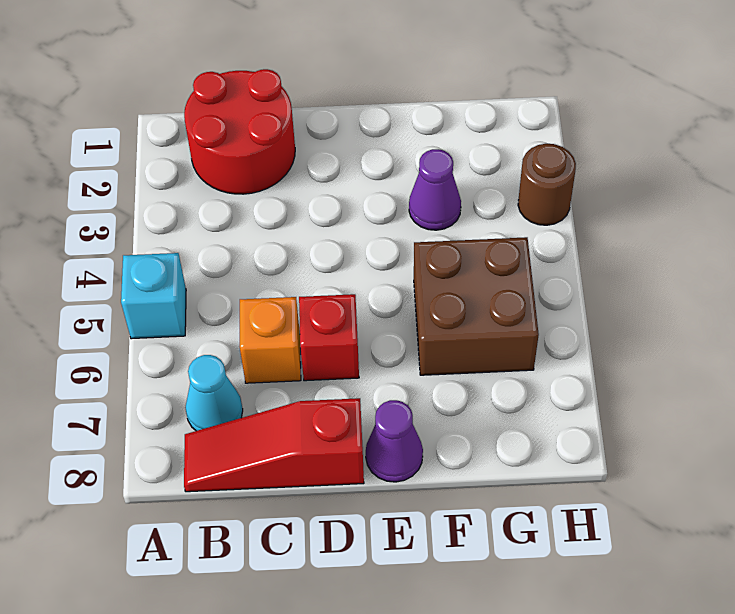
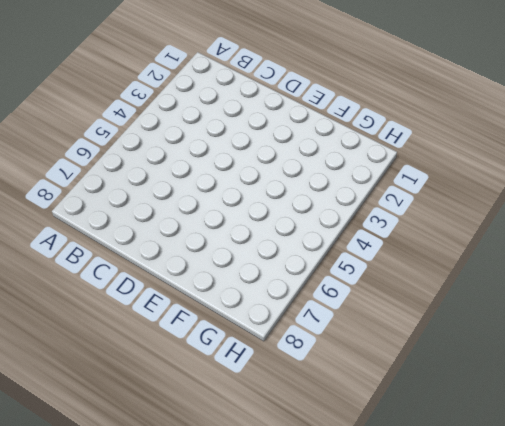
none -> cyan brick A5 level 1
none -> red round brick B1:C2 level 1

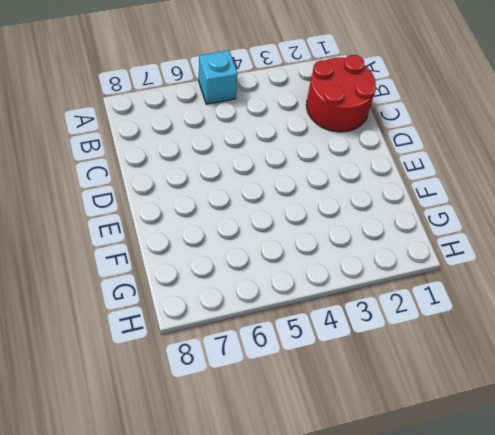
none -> cyan cone B7 level 1
none -> red slope B8:D8 level 1 top D

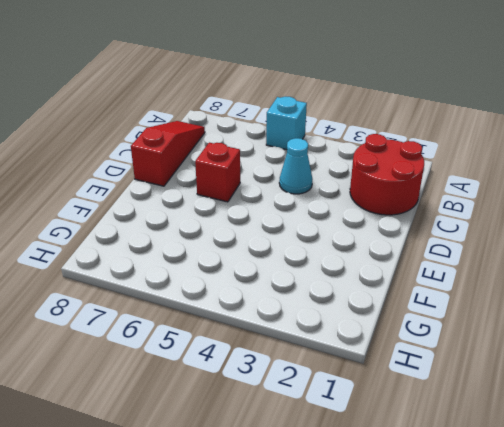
cyan cone C4 level 1 -> cyan cone B7 level 1
none -> orange brick C6 level 1
none -> purple cone E8 level 1

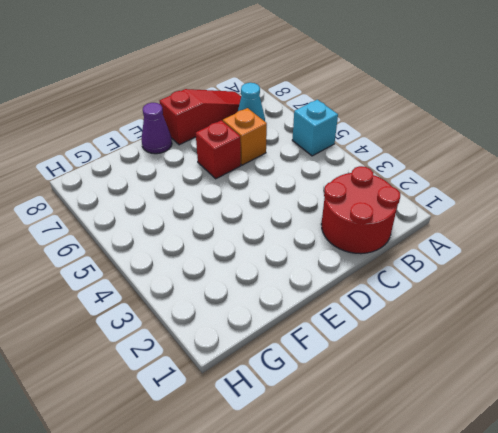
none -> purple cone F3 level 1
none -> brown brick F5:G6 level 1

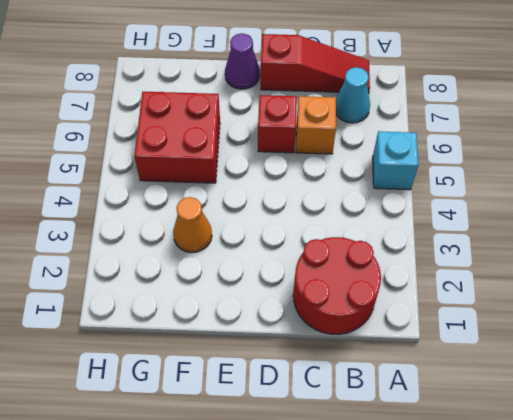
orange cone F3 level 1 -> purple cone F3 level 1
red brick F5:G6 level 1 -> brown brick F5:G6 level 1
none -> brown round brick H3 level 1

